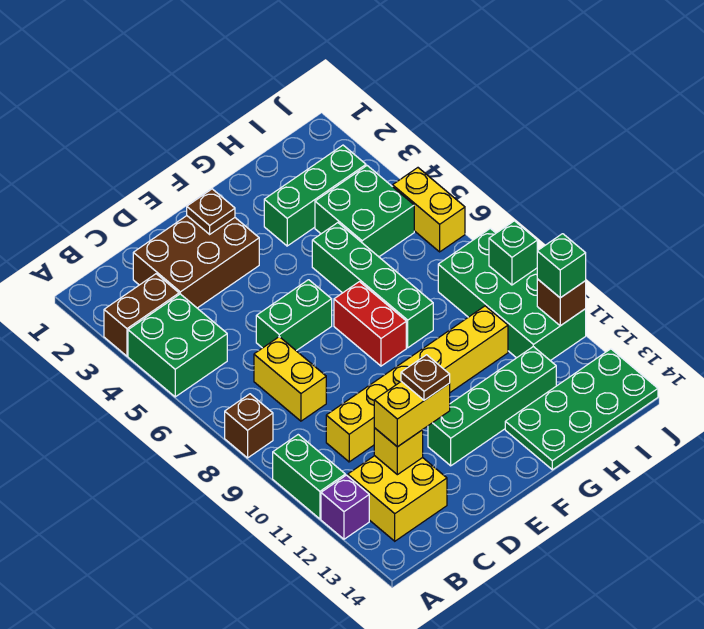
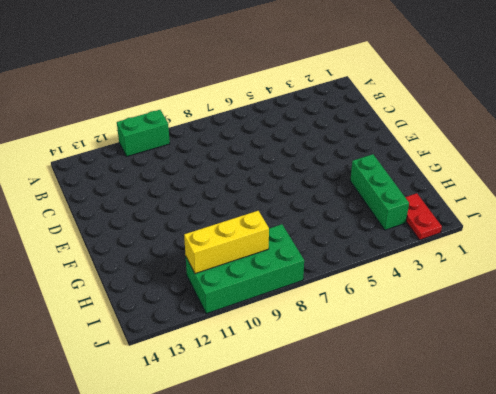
red plate I2:J2 level 1 -> none
yellow brick I9:I11 level 2 -> none
none -> brown brick A3:B3 level 1
none -> green brick A4:B5 level 1
none -> brown brick A8 level 1

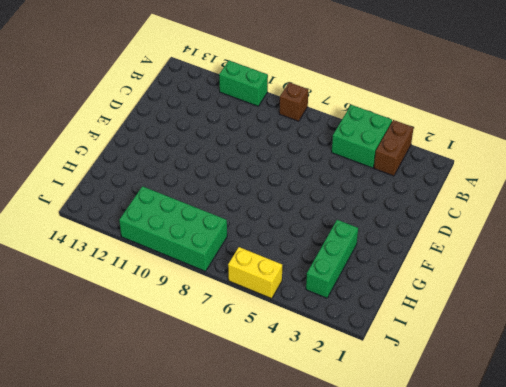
none -> purple brick A12 level 1
none -> yellow brick B12:C13 level 1
none -> brown brick C2:E3 level 1

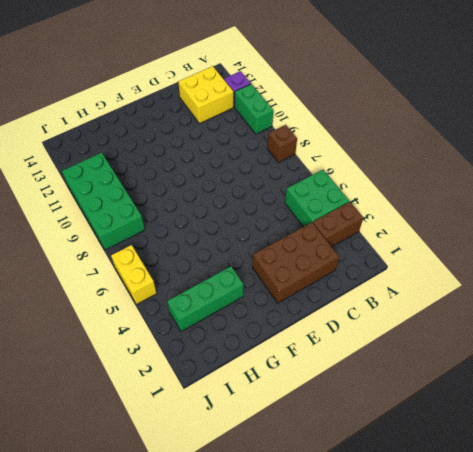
none -> yellow brick C7:C8 level 1
none -> yellow brick C10:H10 level 1
none -> green brick D6:E6 level 1

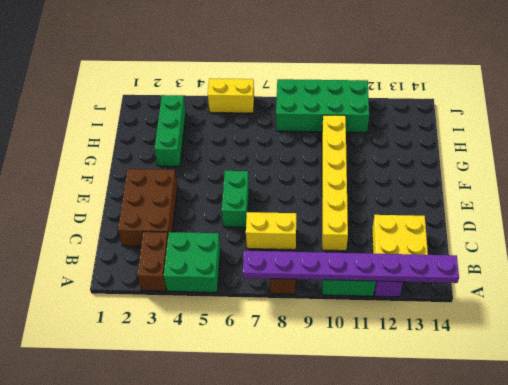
purple plate A7:A14 level 2 -> none
none -> green brick E12:H12 level 1
none -> red brick F7:F8 level 1
none -> green brick G5:G8 level 1

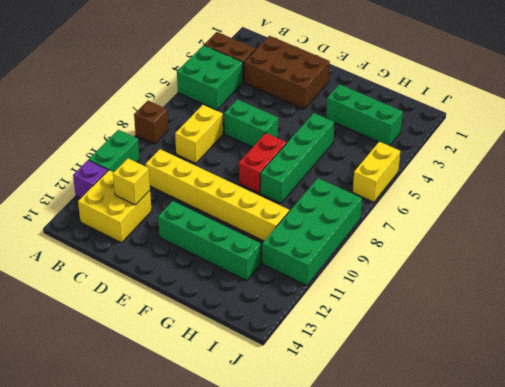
none -> green plate G13:J14 level 1
none -> green brick H4:I5 level 1
none -> brown plate E2 level 2

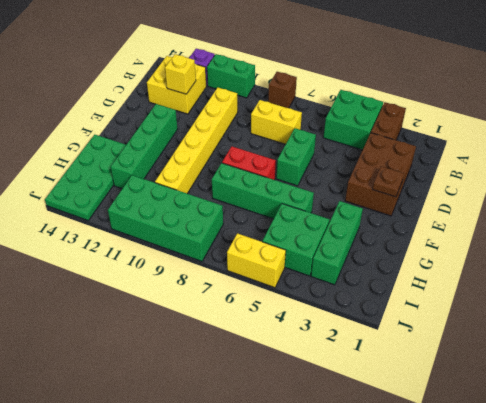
none -> green brick J9 level 2
none -> brown brick J11 level 2
none -> yellow brick C12:D12 level 3

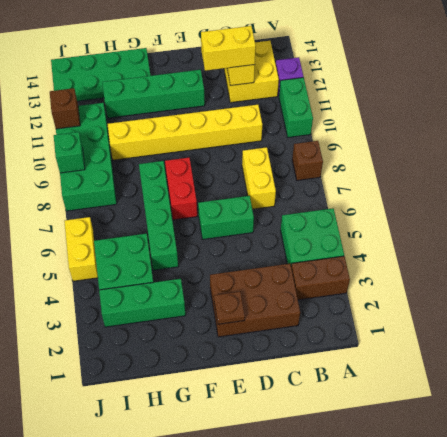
none -> green brick J11 level 3
none -> brown plate D12 level 4

